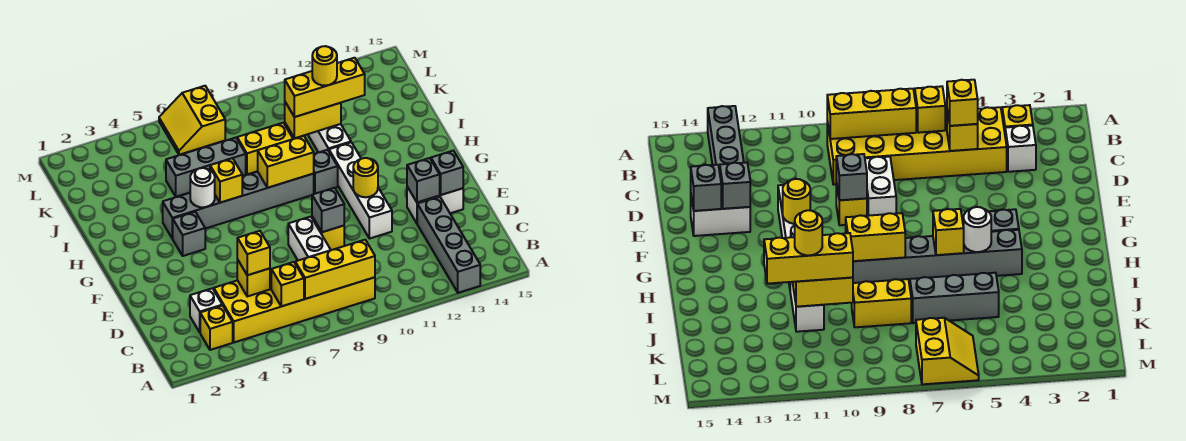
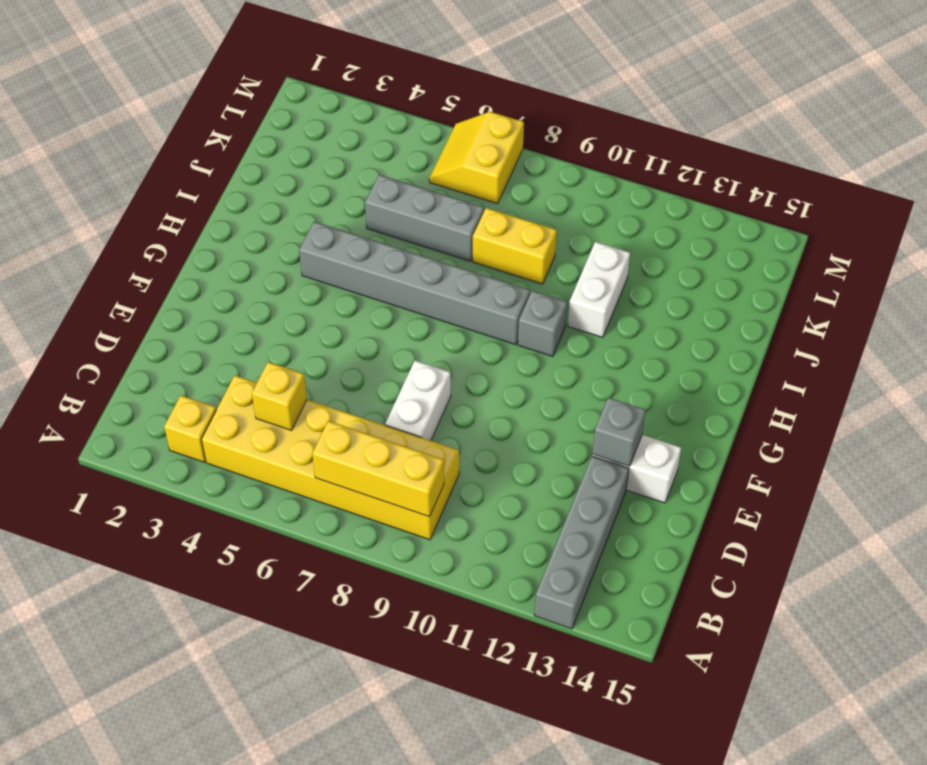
none -> white brick C3 level 1
none -> yellow brick E9 level 1
none -> white brick E11:H11 level 1

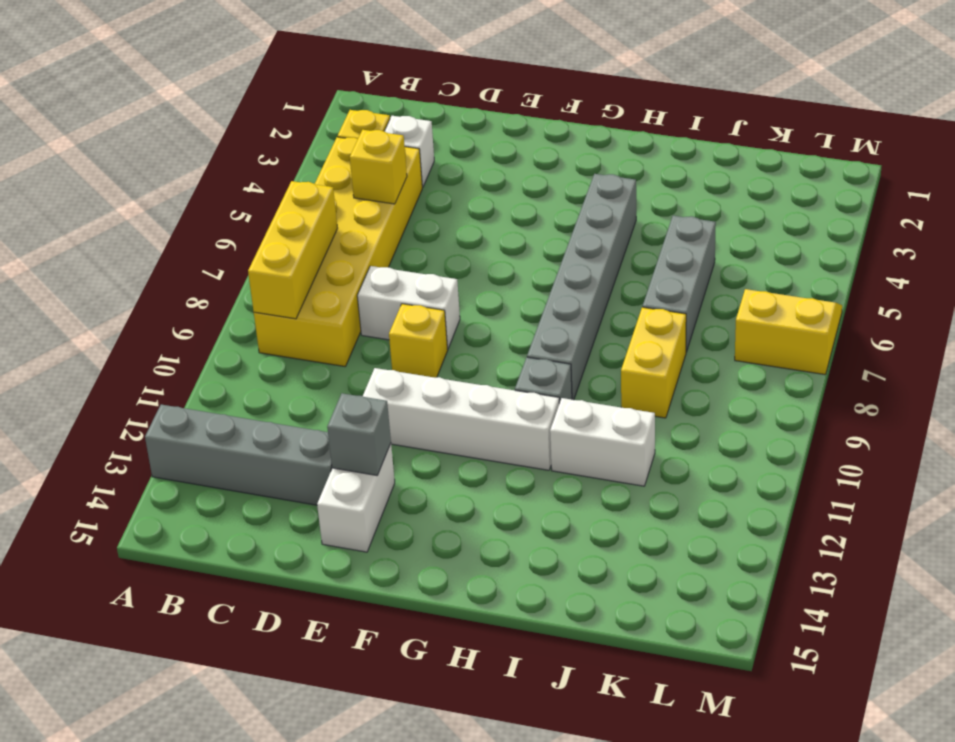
none -> grey brick G4 level 1
none -> yellow brick B6 level 2
none -> grey brick E9 level 2

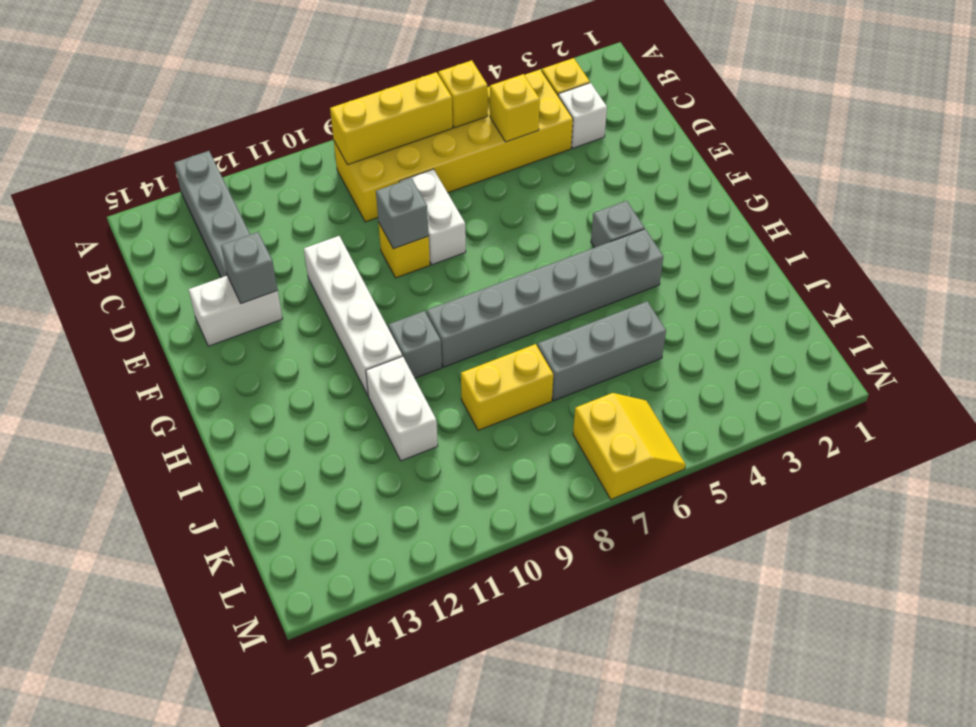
none -> grey brick E14 level 2
none -> yellow round brick F11 level 2
none -> white round brick H5 level 2

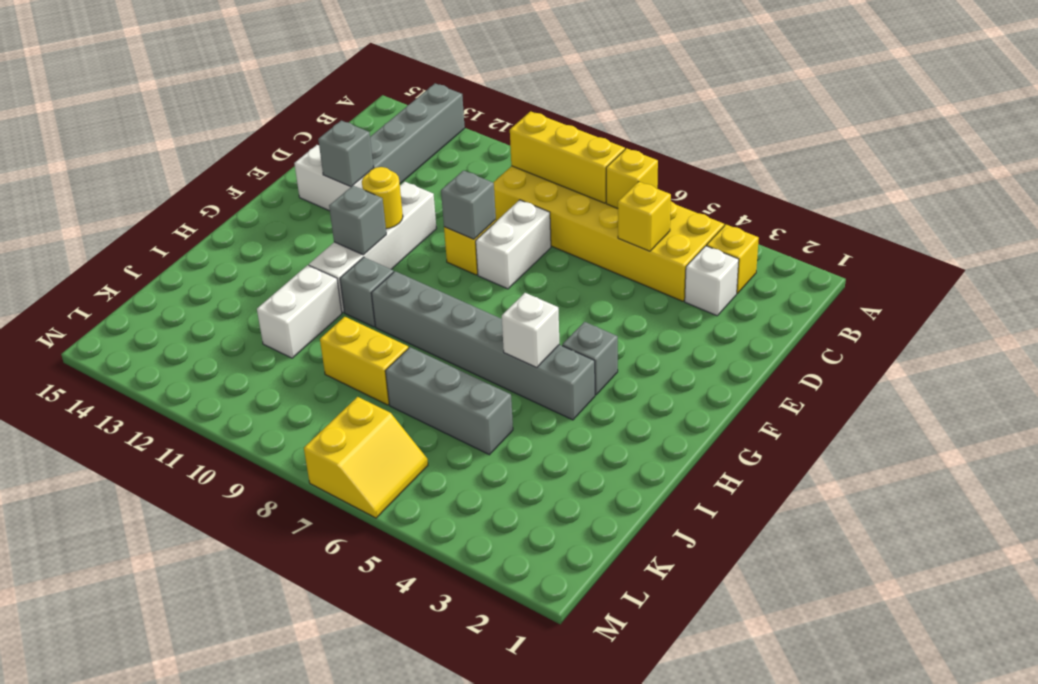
grey brick G11 level 2 -> grey brick E14 level 2
white brick H5 level 2 -> white round brick H5 level 2
none -> yellow brick H6 level 2
none -> yellow brick H8:H9 level 2
none -> yellow brick J10:J11 level 2

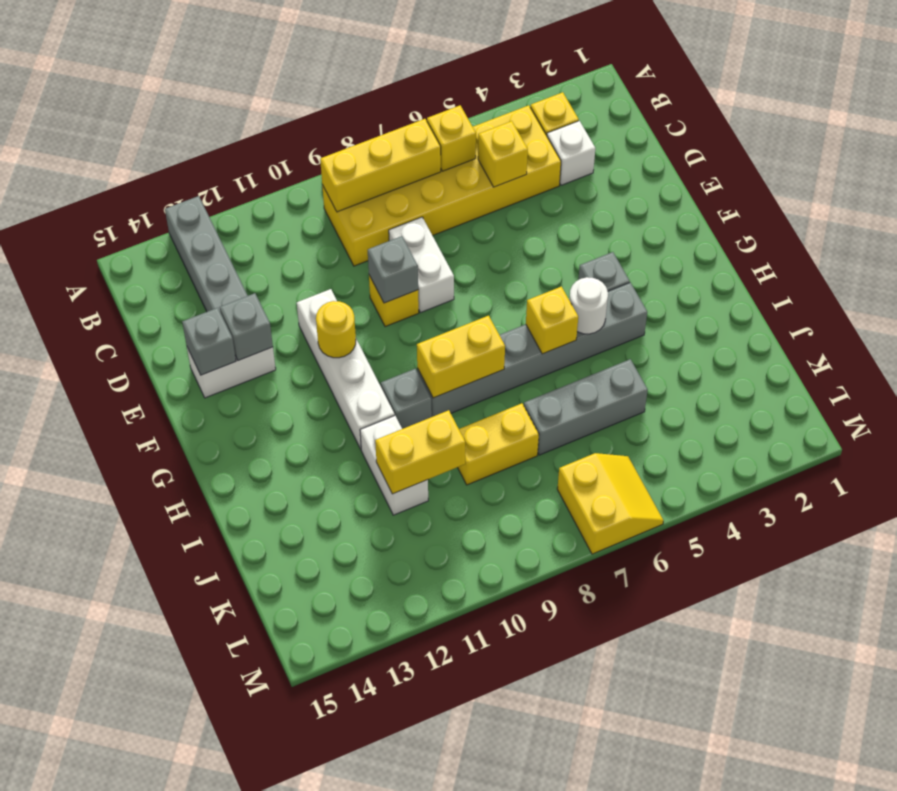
none -> yellow brick C5 level 3
none -> yellow brick J10:J12 level 3
none -> yellow round brick J11 level 4

